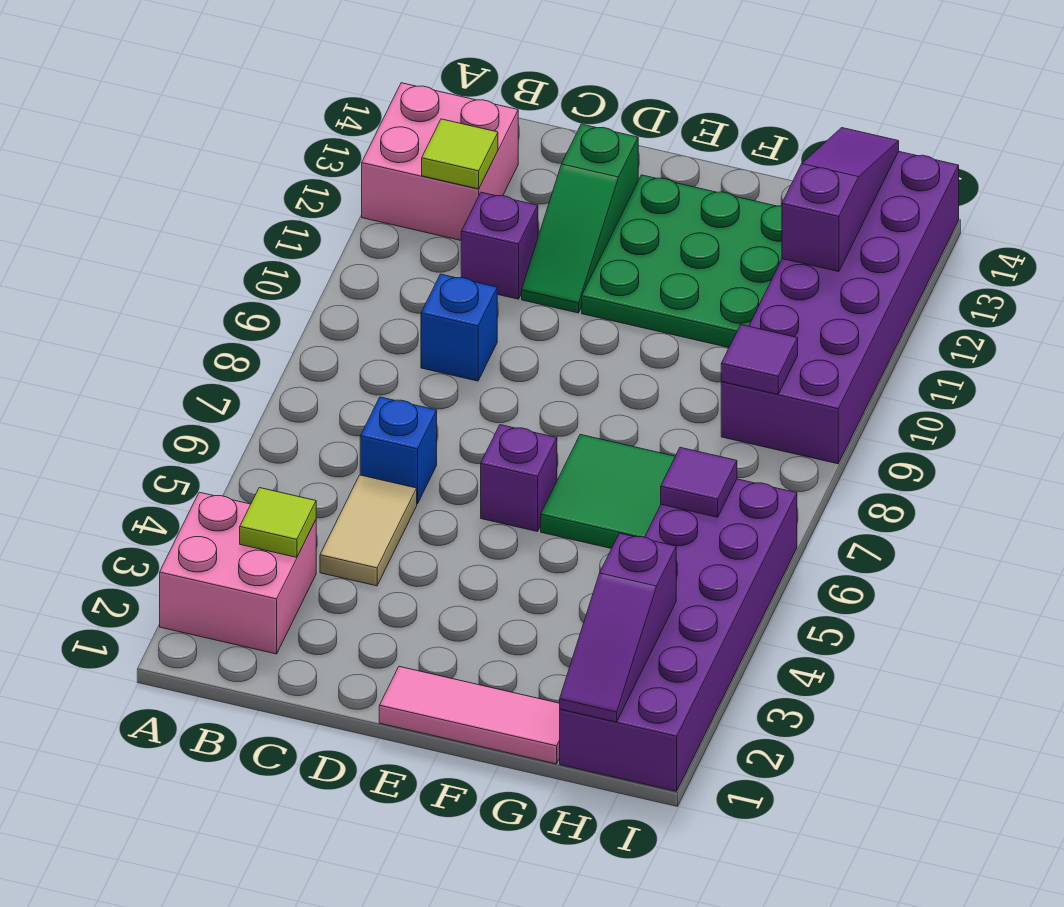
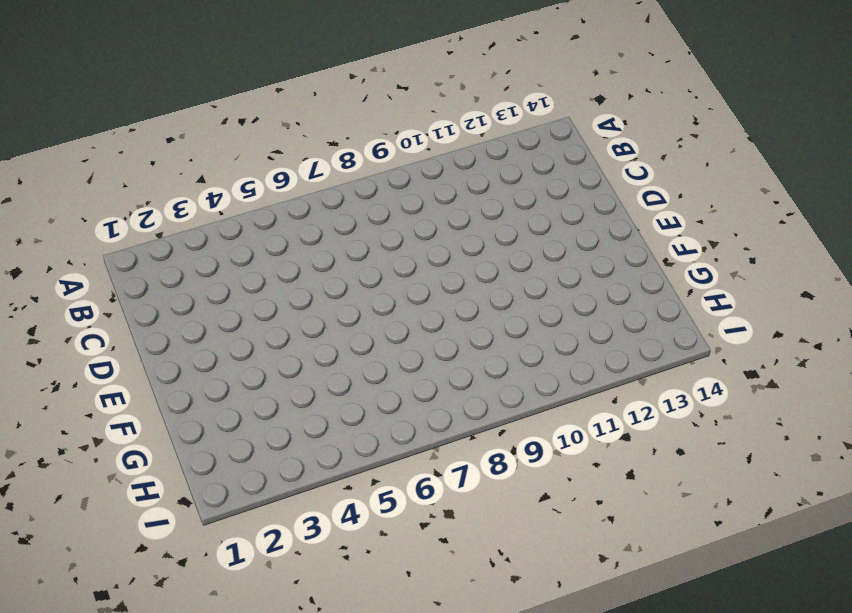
none -> pink brick A2:B3 level 1
none -> pink brick A12:B13 level 1
none -> tan tile C4:C5 level 1

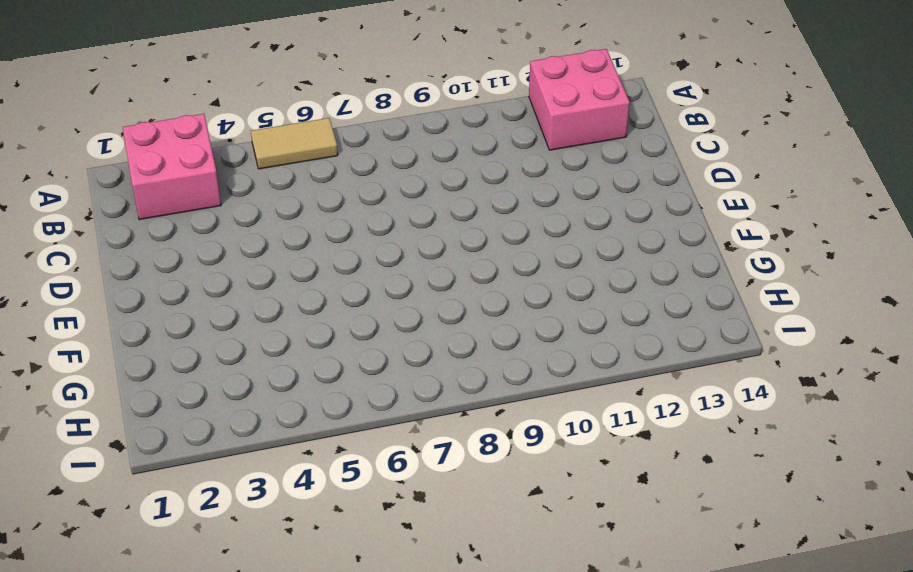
tan tile A5:A6 level 1 -> tan tile C4:C5 level 1
none -> blue brick C6 level 1
none -> blue brick C9 level 1
none -> purple brick C11 level 1

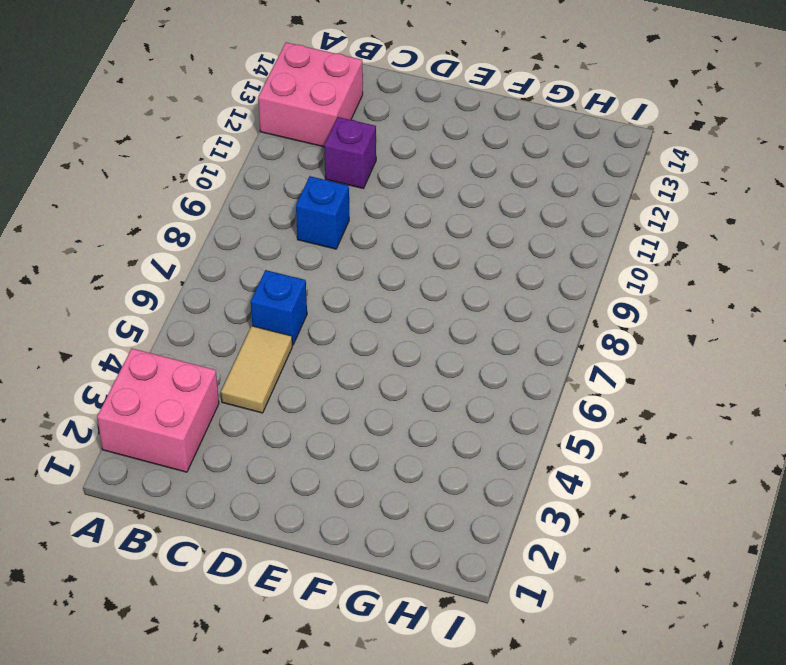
none -> green slope D11:D13 level 1 top 13
none -> pink tile E1:G1 level 1
none -> purple brick E6 level 1

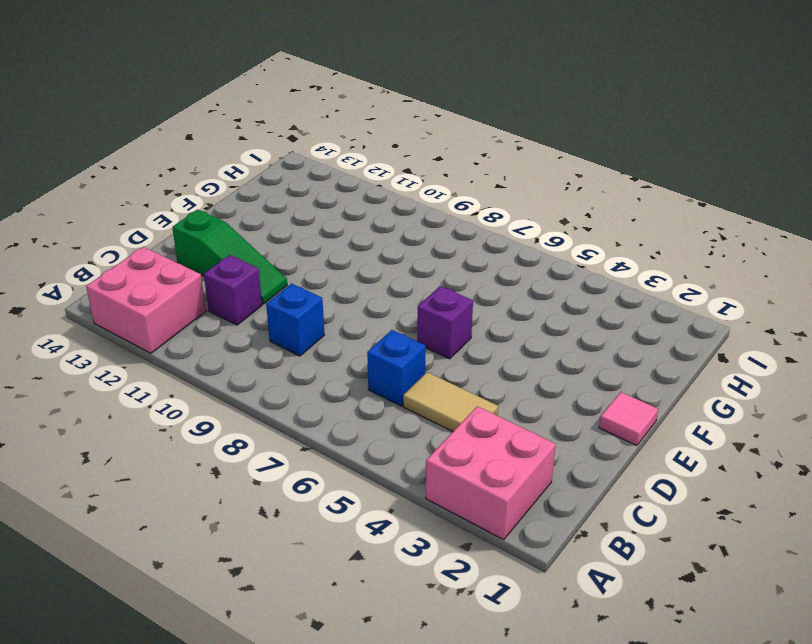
pink tile E1 level 1 -> pink tile E1:G1 level 1
none -> green plate E11:G13 level 1
none -> green tile F6:G7 level 1
none -> purple brick H1:I6 level 1

